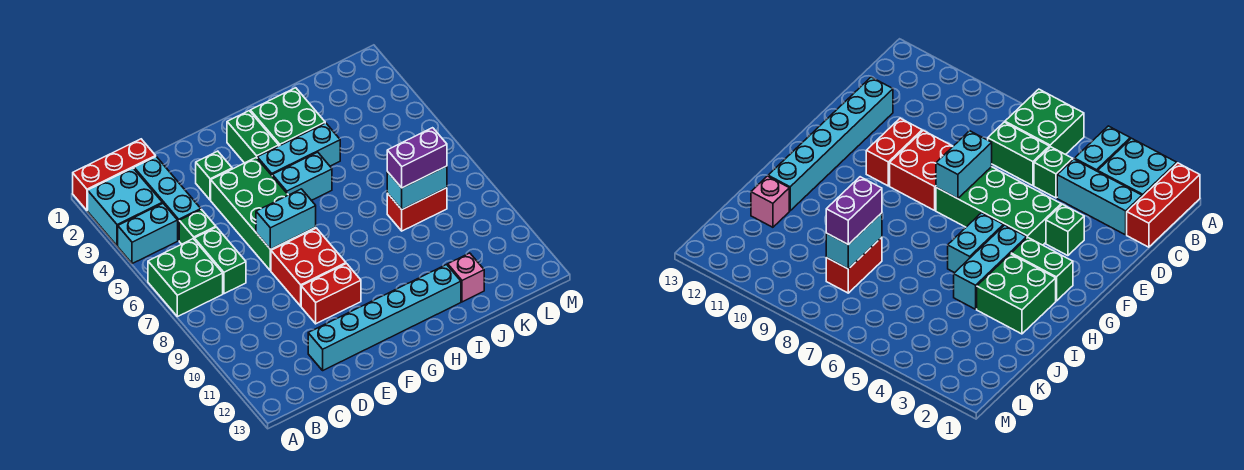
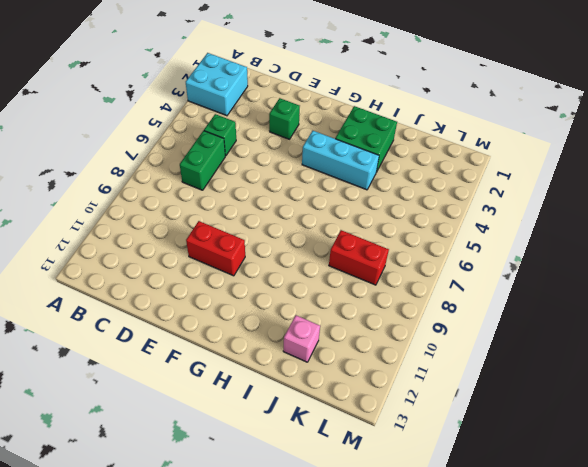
none -> red brick A1:C1 level 1
none -> cyan brick A4:B4 level 1
none -> green brick A6:B7 level 1

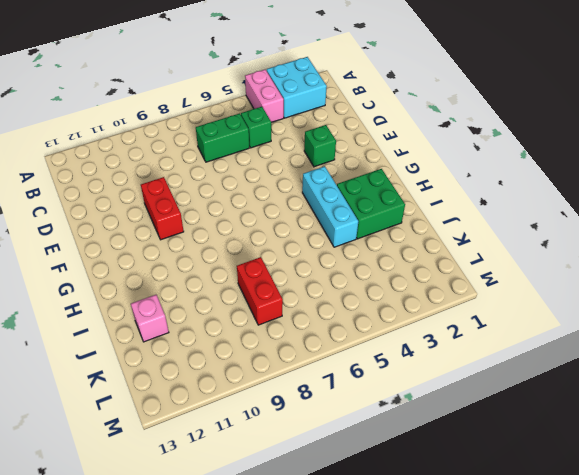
pink brick A4:B4 level 1 -> cyan brick A4:B4 level 1
none -> red brick A1:C1 level 1
none -> green brick A6:B7 level 1
none -> cyan brick C2:C4 level 1

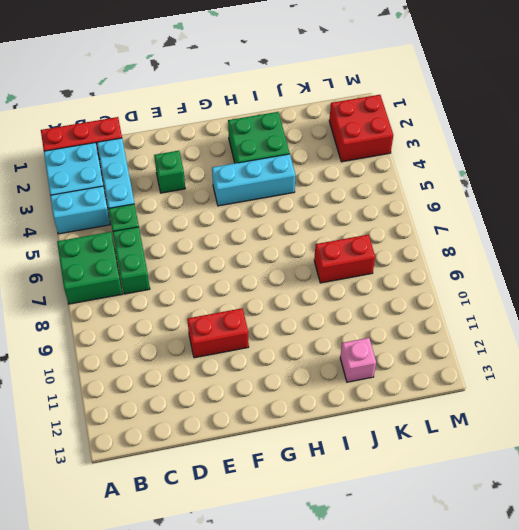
red brick L2:M3 level 1 -> red brick E8:F9 level 1
none -> cyan brick D12:I12 level 1
none -> green brick E4:F7 level 1
none -> green brick G2:G3 level 1

